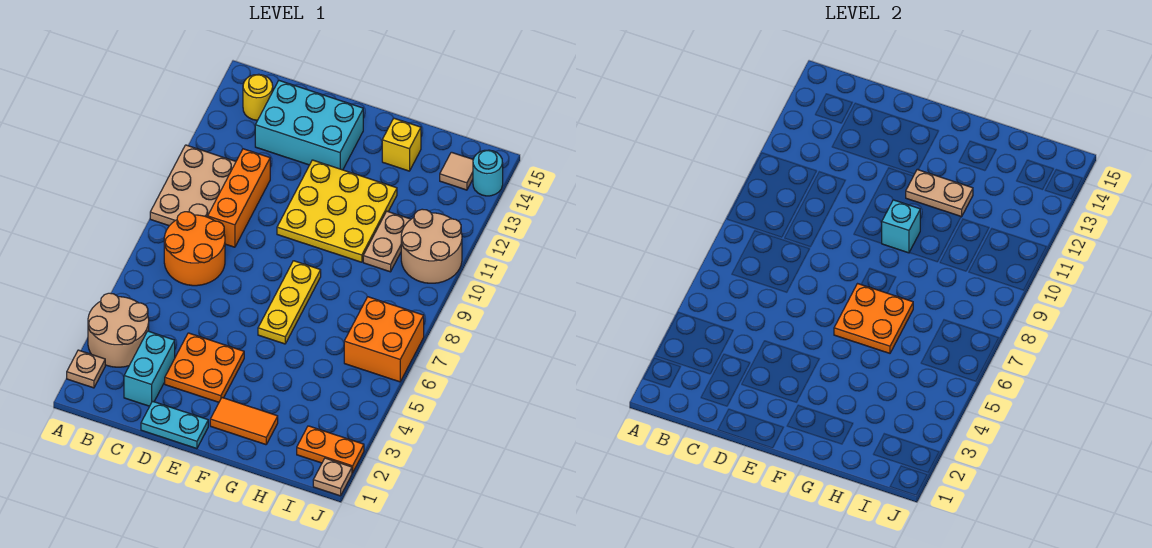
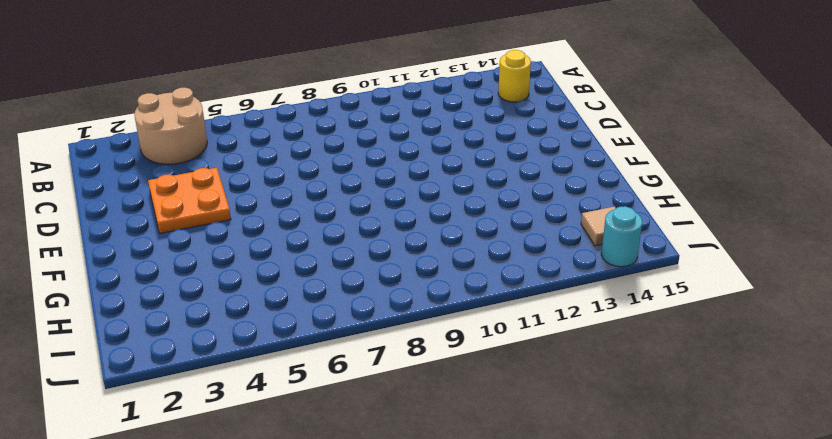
none -> tan plate A2 level 1
none -> tan plate A9:B11 level 1
none -> orange round brick B7:C8 level 1

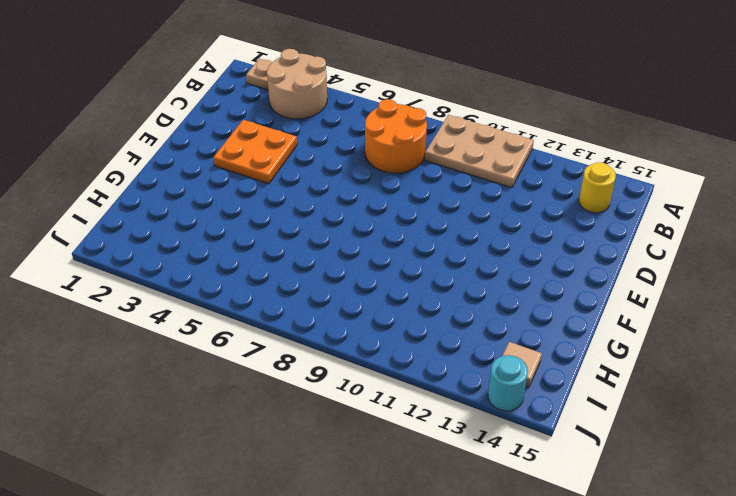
none -> cyan brick C2:C3 level 1
none -> orange brick C9:C11 level 1
none -> cyan brick C13:E14 level 1

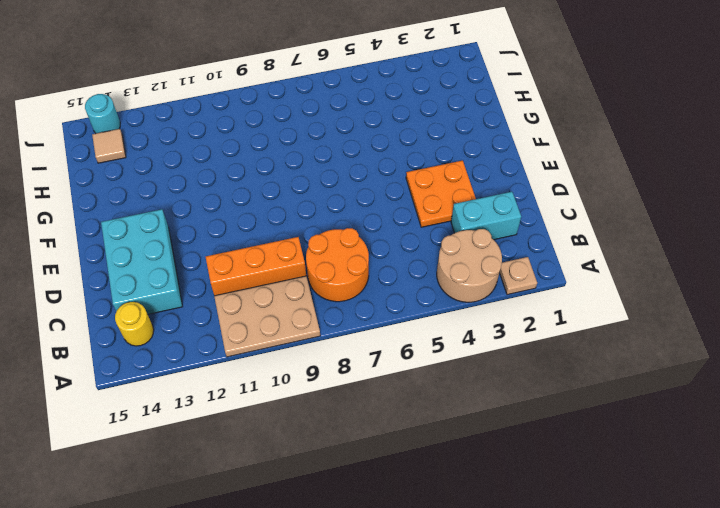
none -> cyan plate D1:E1 level 1
none -> yellow plate E10:G12 level 1
none -> orange tile F2:G2 level 1

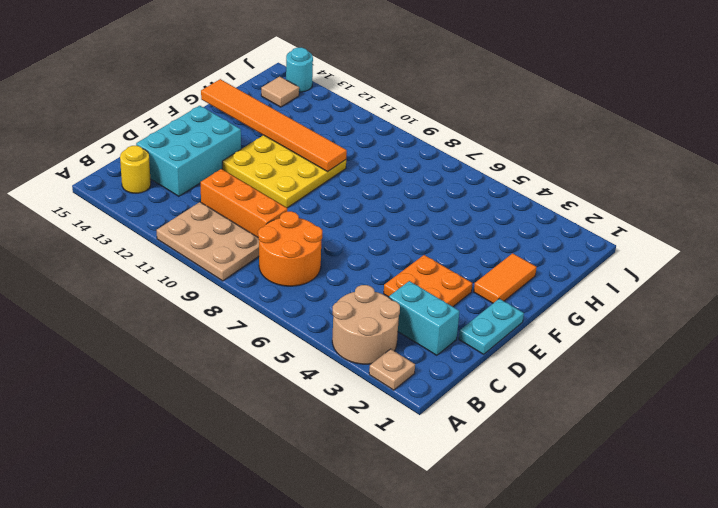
orange tile G10:G15 level 2 -> tan plate F12:G12 level 2
none -> yellow plate F6:F8 level 1
none -> yellow brick G14 level 1
none -> tan plate H10:H11 level 1

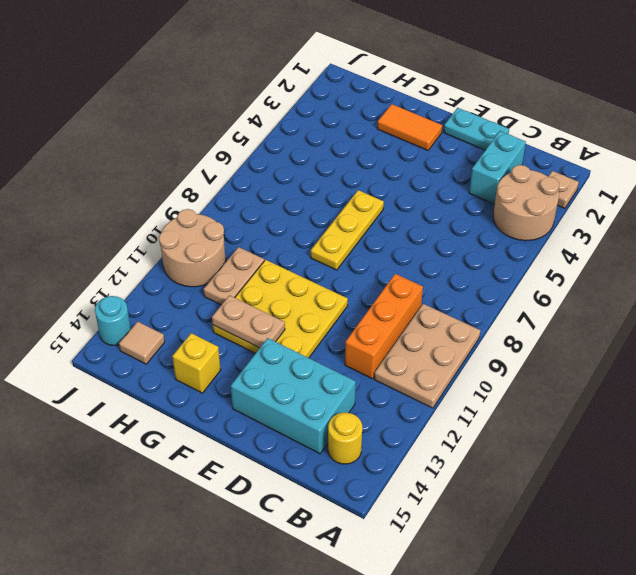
none -> orange round brick B7:C8 level 1
none -> orange plate D3:E4 level 1
none -> orange plate I2:J2 level 1

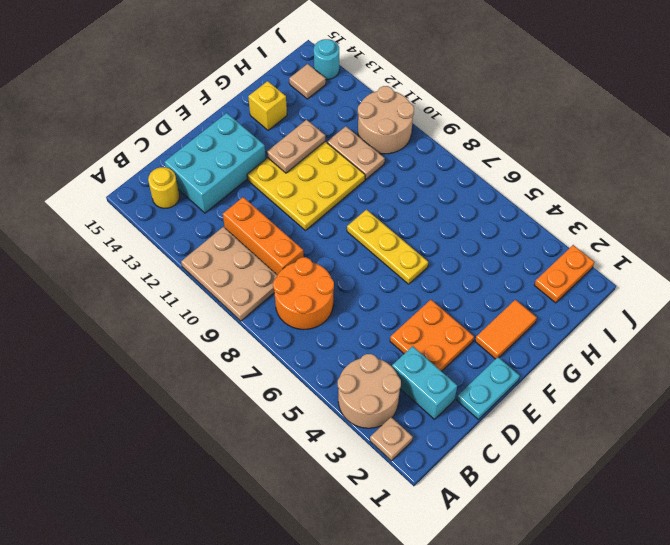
none -> orange brick I6:J7 level 1
none -> tan plate J1 level 1
none -> orange plate F6:G7 level 2

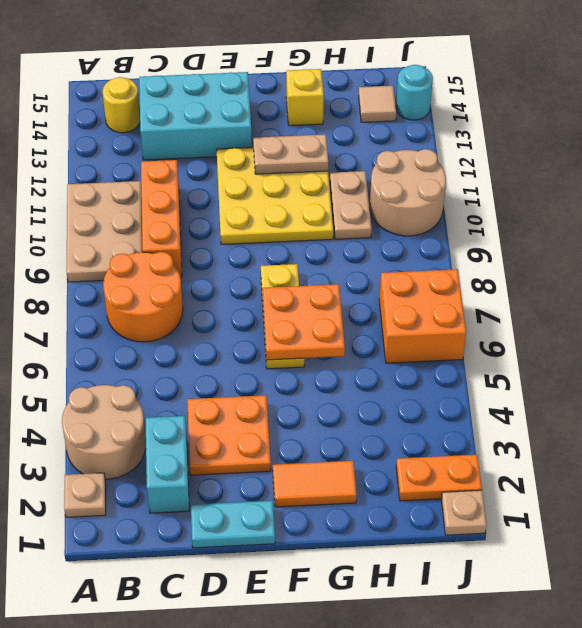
none -> cyan brick F10 level 2

